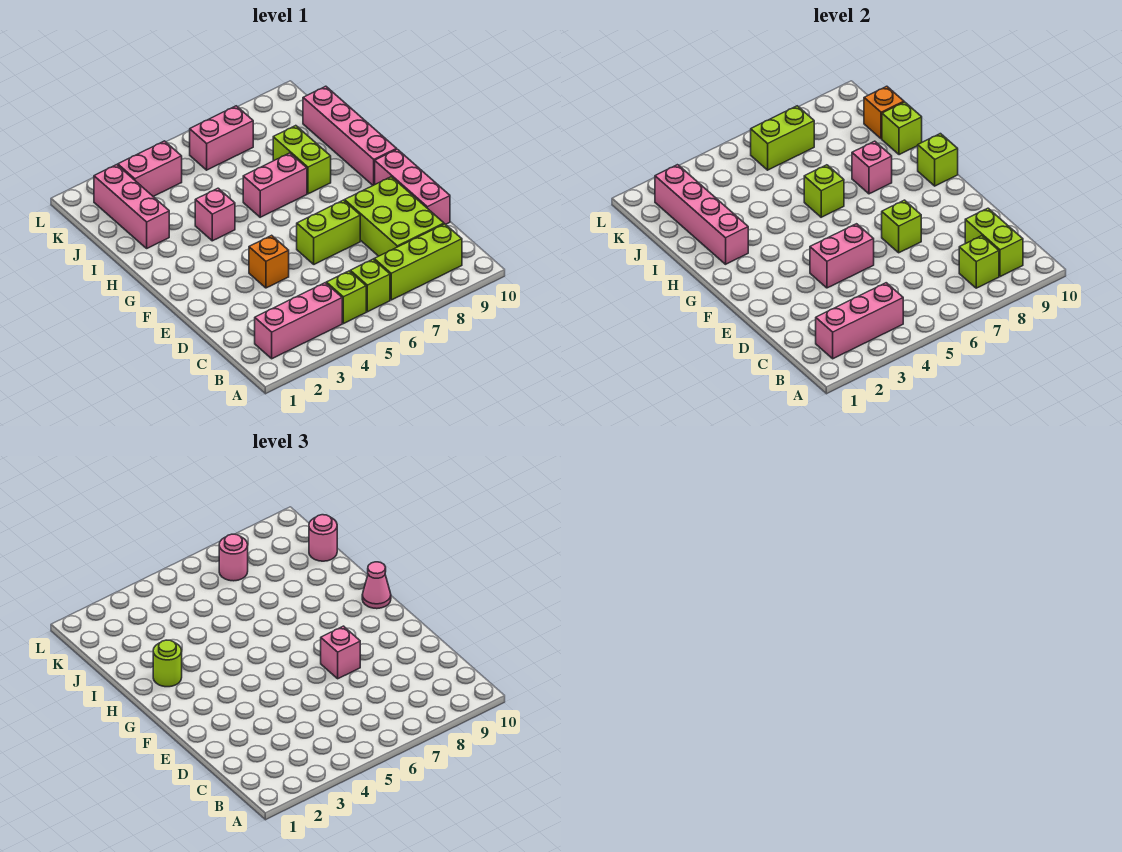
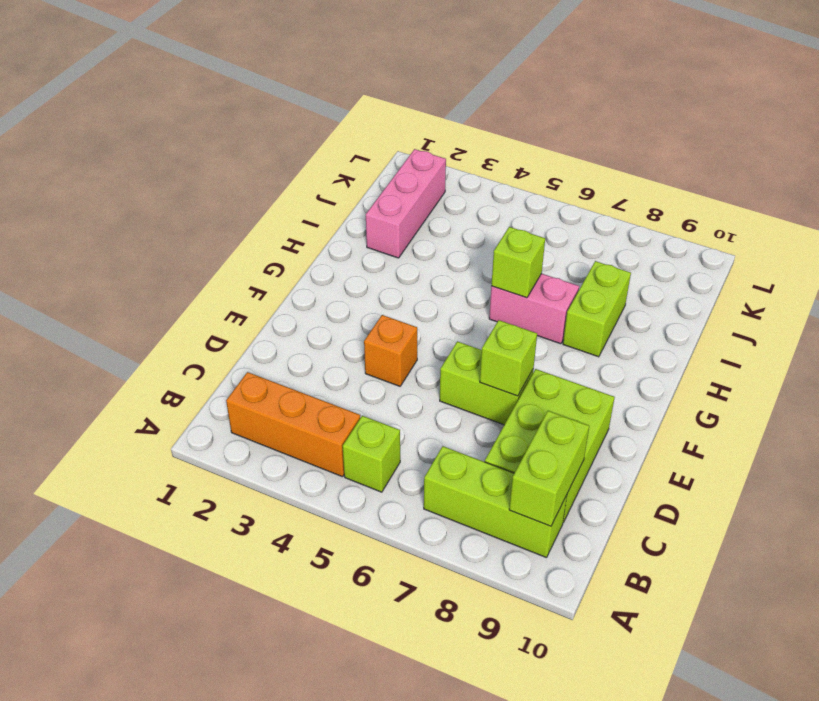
orange brick B2:B4 level 1 -> pink brick B2:B4 level 1
none -> lime brick B6 level 1
none -> pink brick D10:F10 level 1
none -> pink brick G10:J10 level 1
none -> pink brick H4 level 1

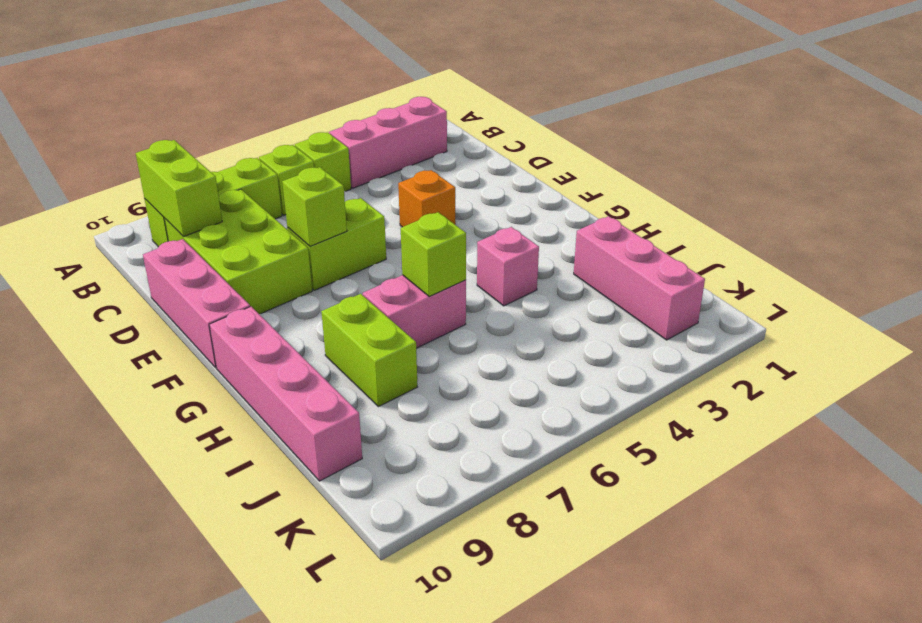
none -> pink brick K3:K4 level 1
none -> pink brick K6:K7 level 1
none -> pink brick B2:B4 level 2
none -> lime brick B8 level 2

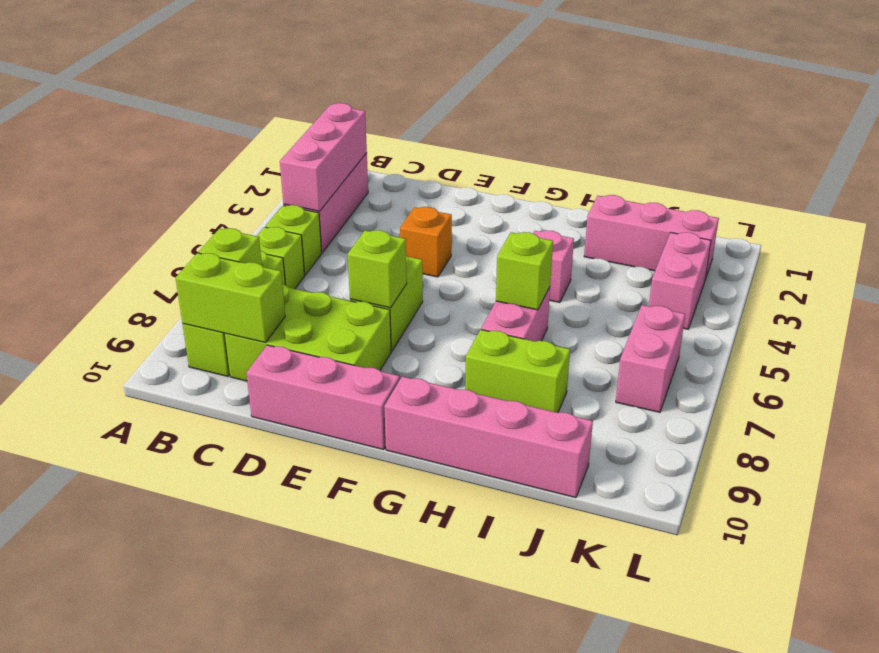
none -> pink brick E4:E5 level 2
none -> lime brick G10 level 2
none -> pink brick H2:K2 level 2
none -> pink brick H8 level 2

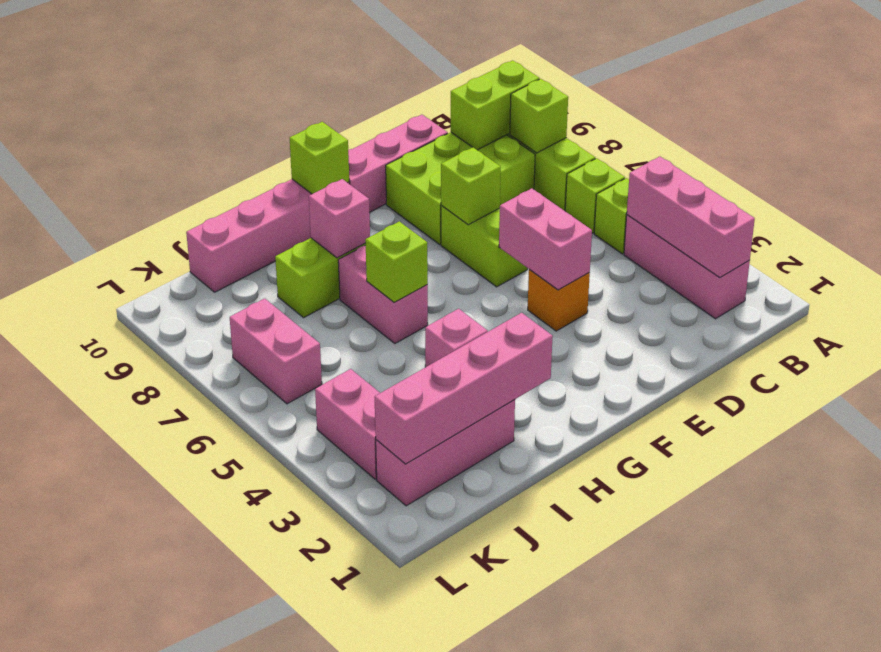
none -> lime brick I10 level 2
none -> orange brick J10 level 2
none -> lime brick K6:K7 level 2
none -> pink brick E7 level 3

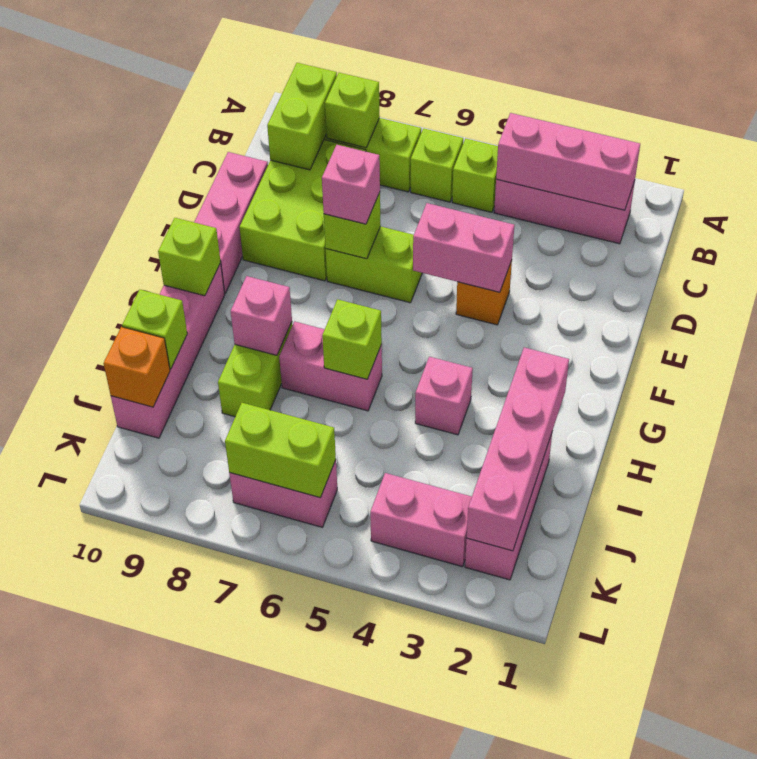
none -> pink cone G10 level 3
none -> lime round brick H2 level 3
none -> pink round brick J10 level 3
none -> pink round brick K7 level 3

